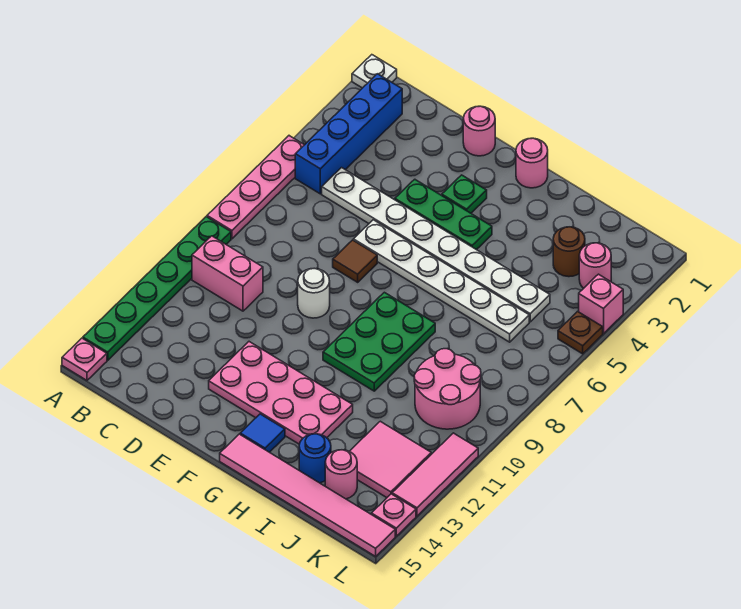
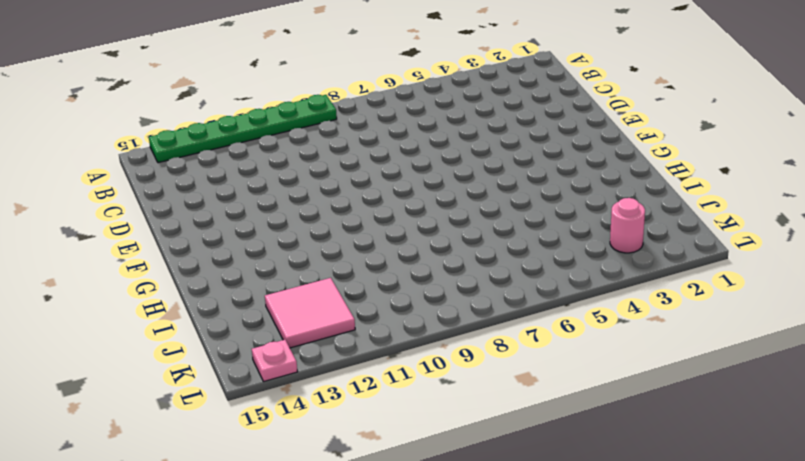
none -> white plate A1 level 1
none -> pink plate A5:A8 level 1
none -> pink plate A15 level 1

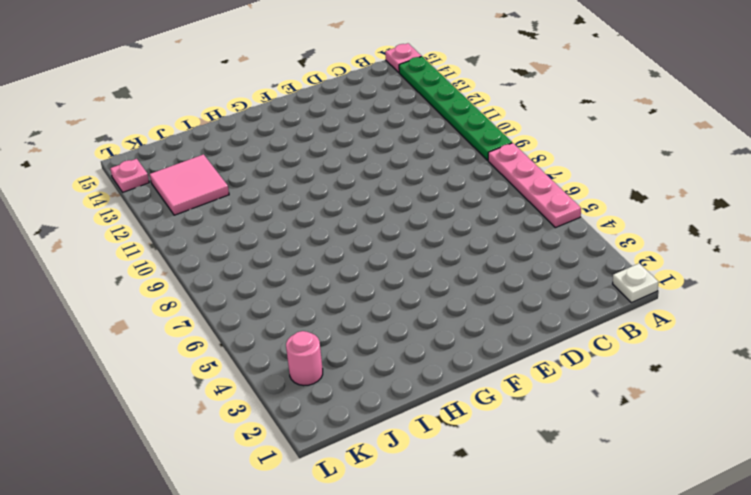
none -> blue brick B2:B5 level 1
none -> pink brick B10:C10 level 1
none -> white plate C5:J5 level 1

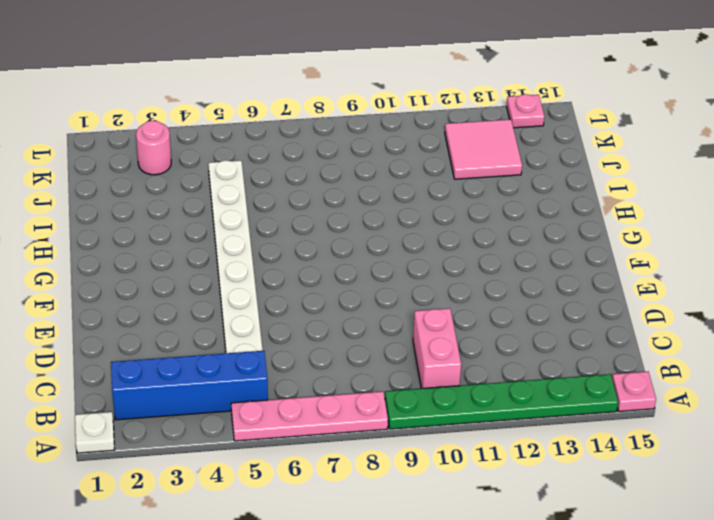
none -> pink round brick E1 level 1
none -> green plate E4:G4 level 1
none -> white plate E6:J6 level 1

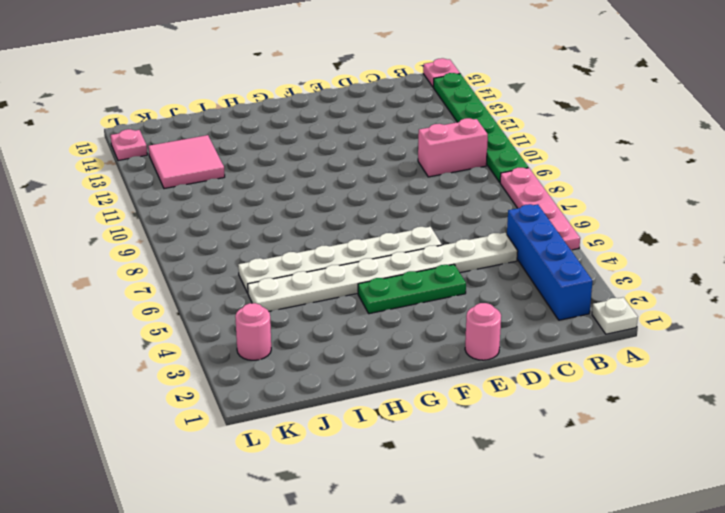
none -> brown tile E7 level 1
none -> white round brick E9 level 1
none -> pink plate E12:H13 level 1

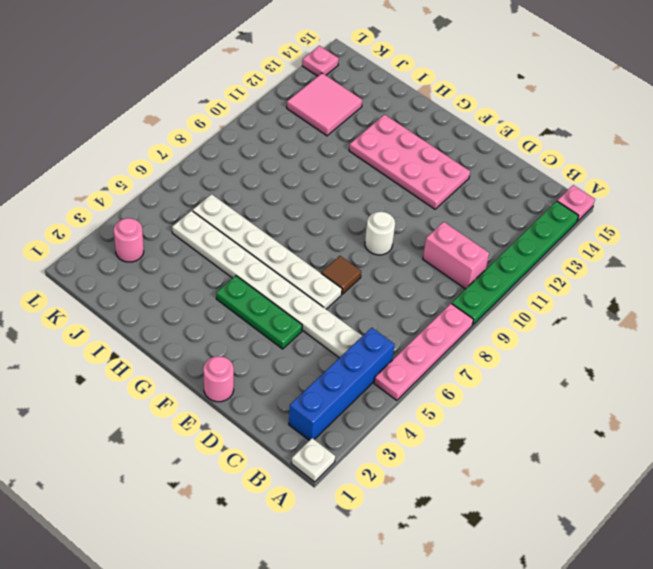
none -> green plate F3 level 1
none -> pink round brick G1 level 1
none -> green plate G8:H10 level 1

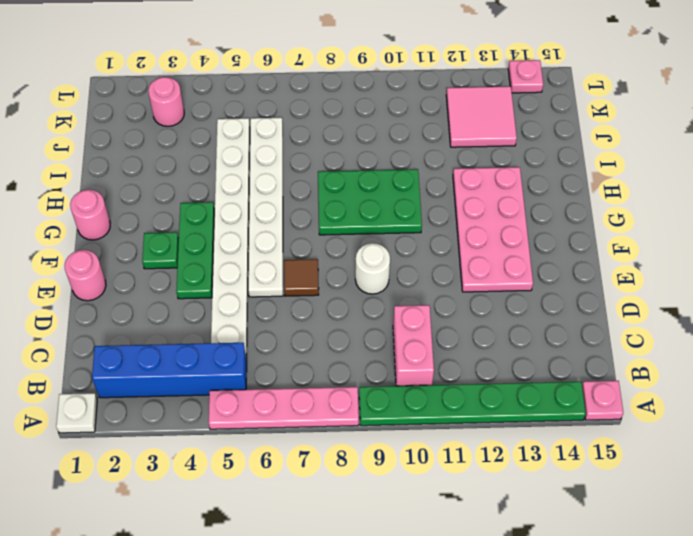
none -> blue tile G14 level 1
none -> pink tile G15:L15 level 1
none -> blue round brick I14 level 1

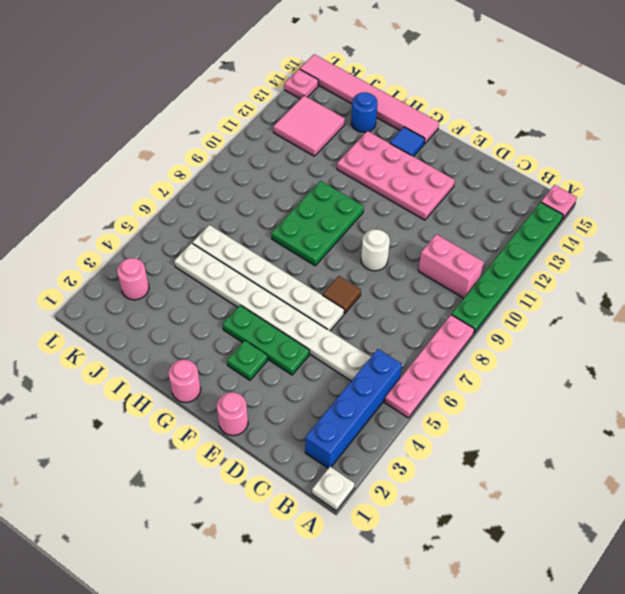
none -> brown round brick J3 level 1
none -> pink round brick J9:K10 level 1
none -> pink round brick J14 level 1

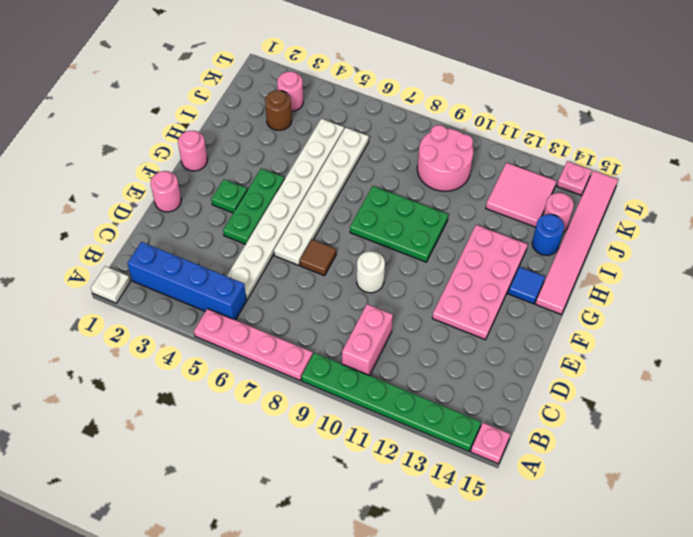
none -> pink brick L4 level 1
none -> brown plate L5 level 1
none -> pink tile L11:L13 level 1

